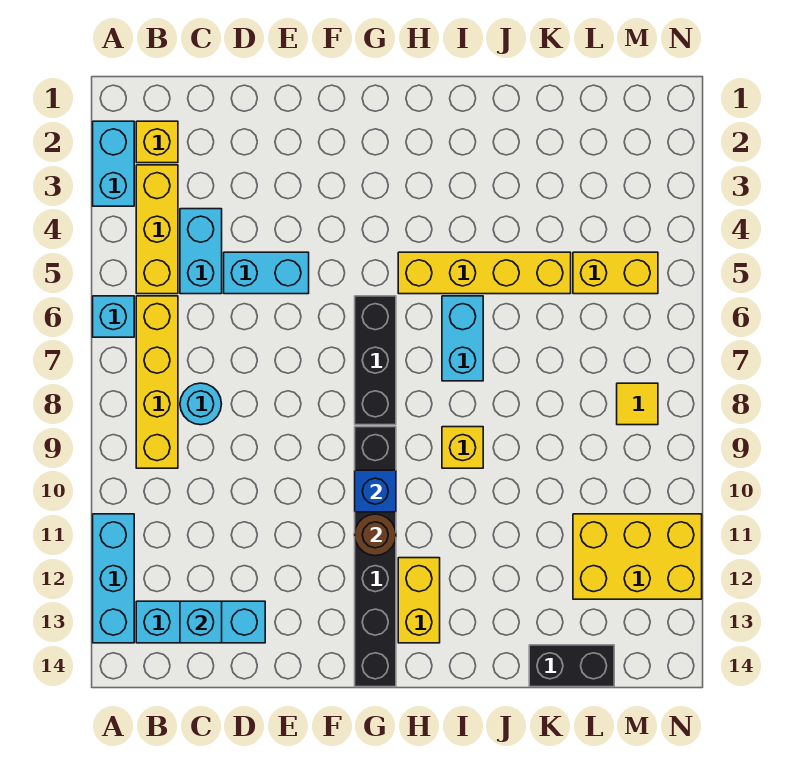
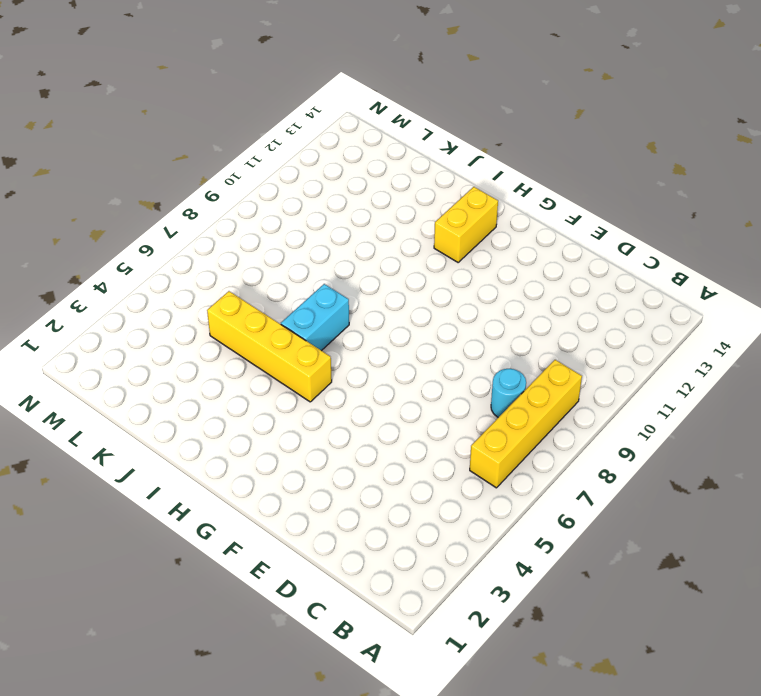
none -> cyan brick A2:A3 level 1
none -> cyan brick A6 level 1
none -> cyan brick A11:A13 level 1

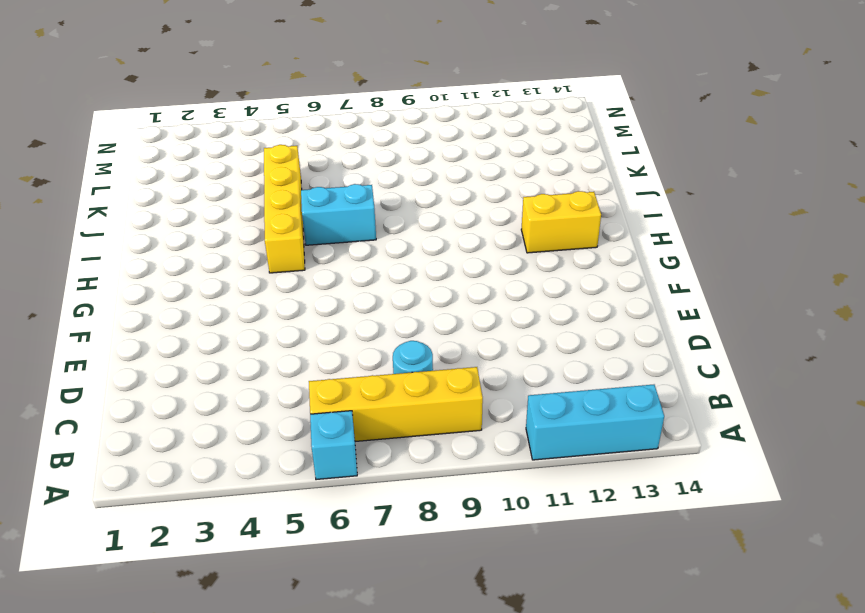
none -> cyan brick A2:A3 level 1
none -> yellow brick B2 level 1
none -> yellow brick B3:B5 level 1

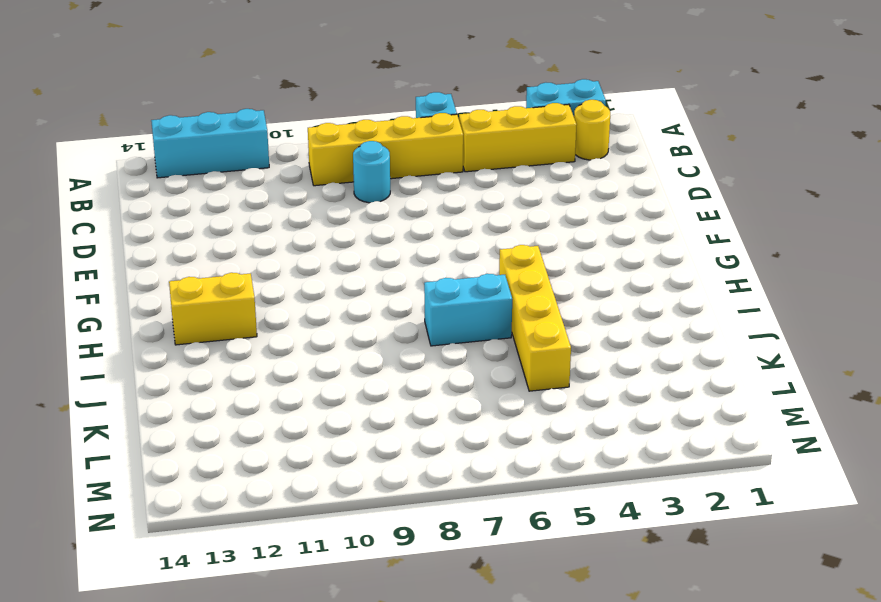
yellow round brick B2 level 1 -> yellow brick B2 level 1
none -> cyan brick B13:D13 level 1
none -> cyan brick C4:C5 level 1
none -> cyan brick D5:E5 level 1

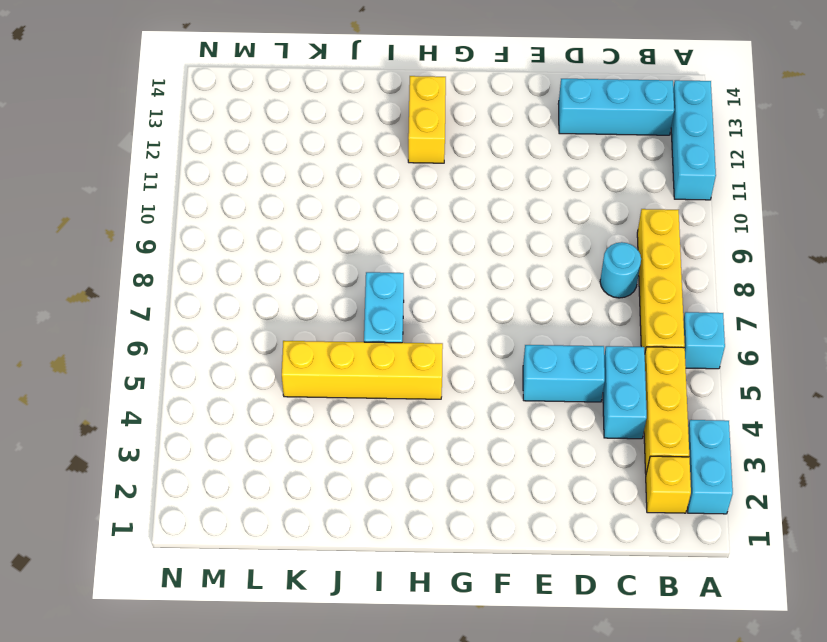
none -> black brick G6:G8 level 1
none -> black brick G9:G14 level 1
none -> yellow brick I9 level 1

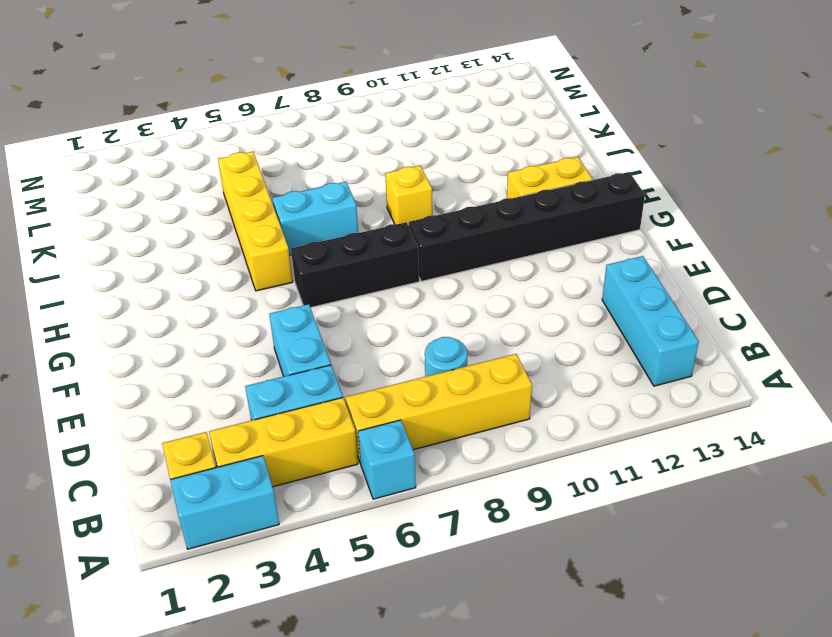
none -> cyan brick A11:A13 level 1
none -> black brick K14:L14 level 1
none -> yellow brick L5:M5 level 1

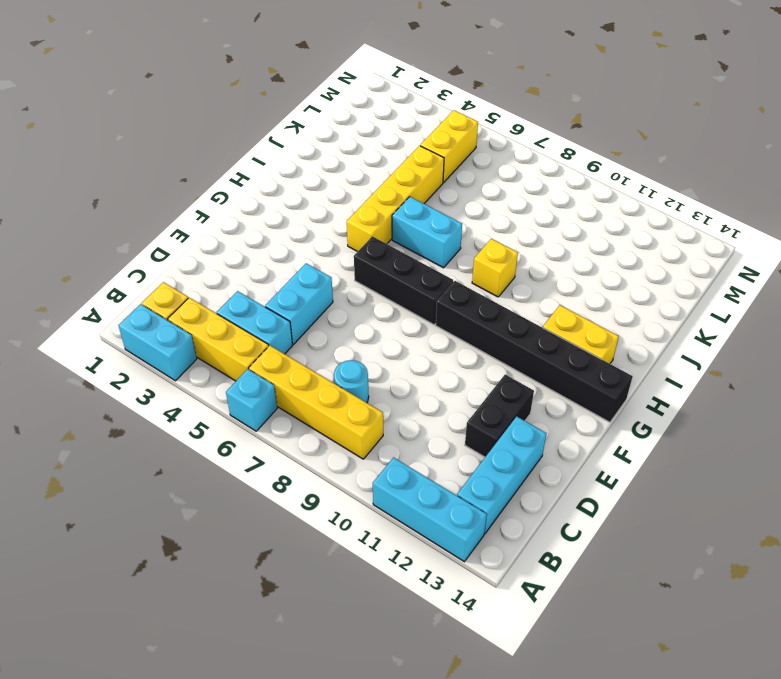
black brick D12:E12 level 1 -> black brick K14:L14 level 1
none -> yellow brick L11:N12 level 1
none -> yellow tile M8 level 1
none -> cyan brick C13 level 2

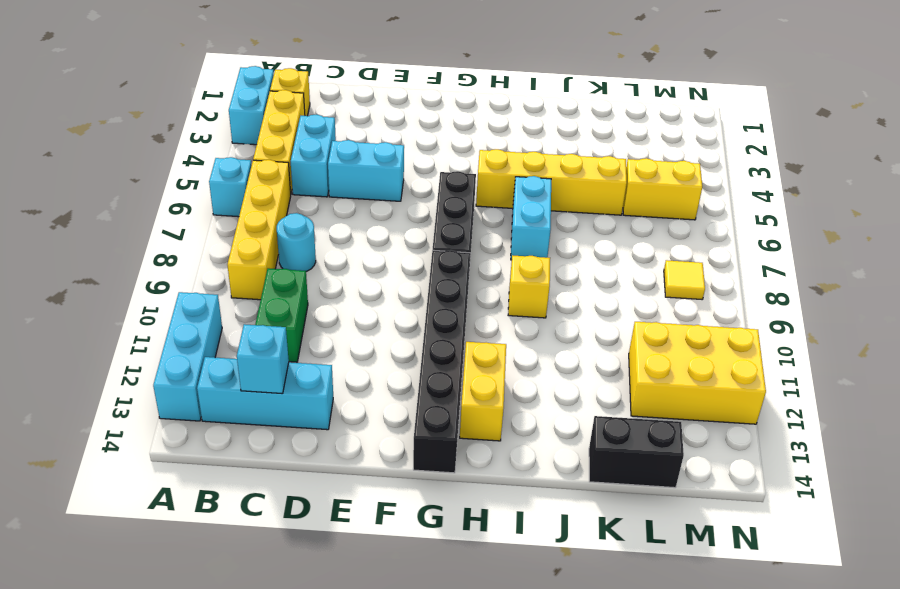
green brick C10:C11 level 1 -> none
none -> blue brick G10 level 2
none -> brown round brick G11 level 2

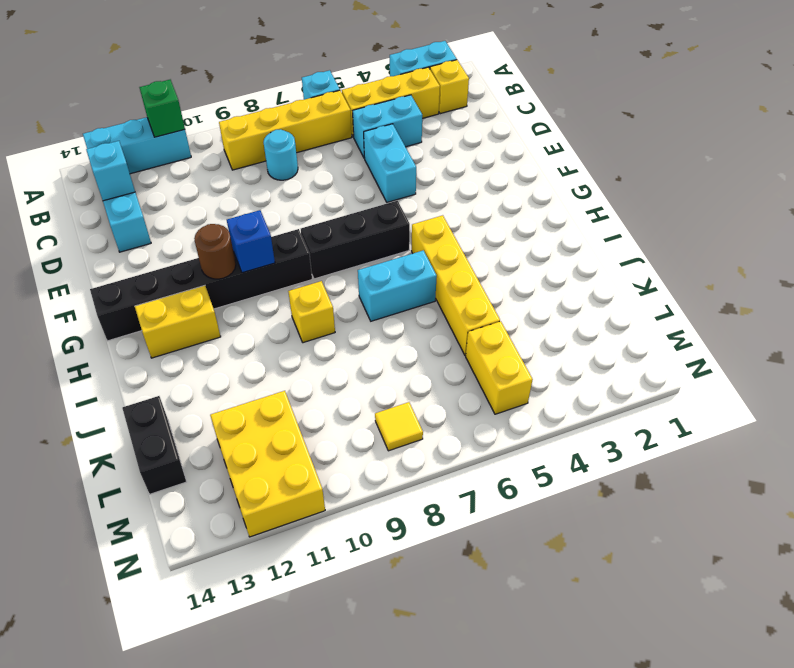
green brick A11 level 2 -> none

